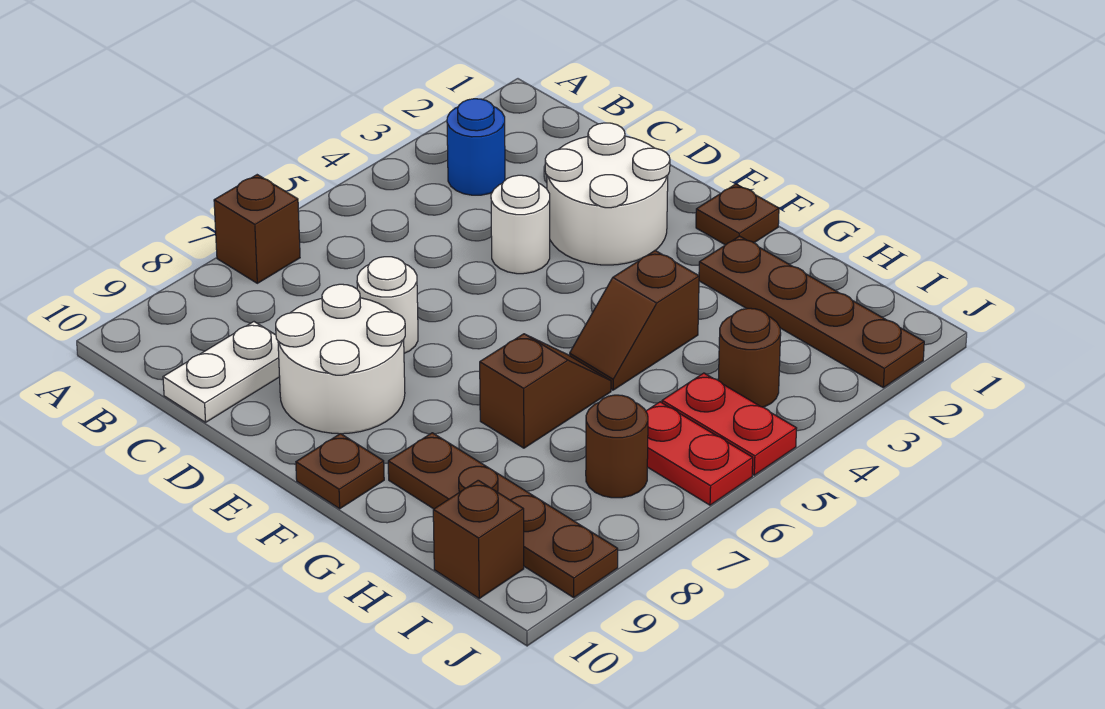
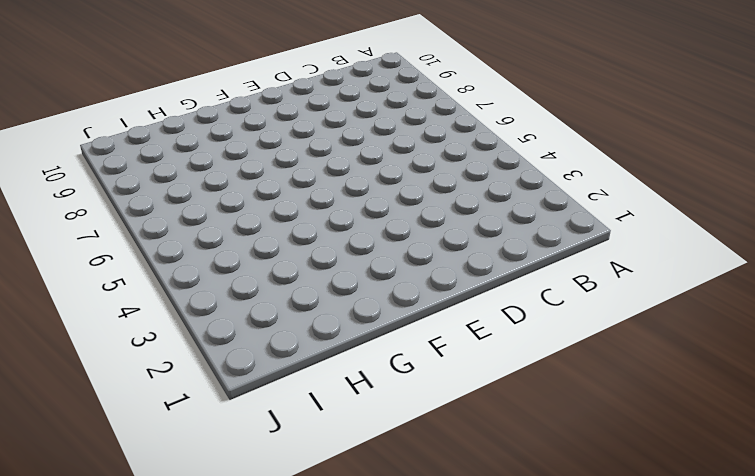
none -> brown brick A7 level 1
none -> blue round brick B3 level 1
none -> white plate C9:C10 level 1

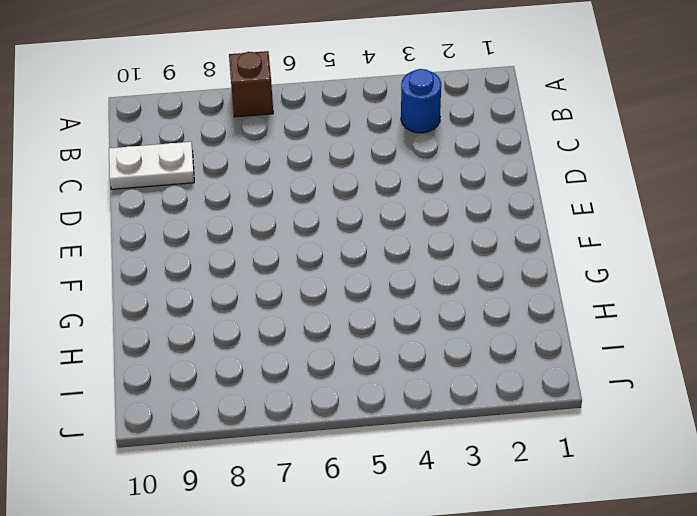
none -> white round brick D2:E3 level 1
none -> white round brick D4 level 1
none -> white round brick D7 level 1

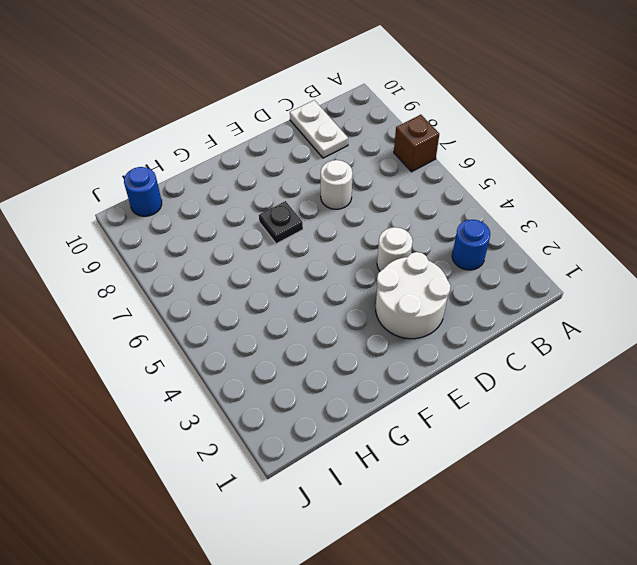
black plate F7 level 1 -> none
blue round brick I10 level 1 -> brown brick I10 level 1
none -> white round brick D8:E9 level 1
none -> brown plate F1 level 1
none -> brown plate F10 level 1

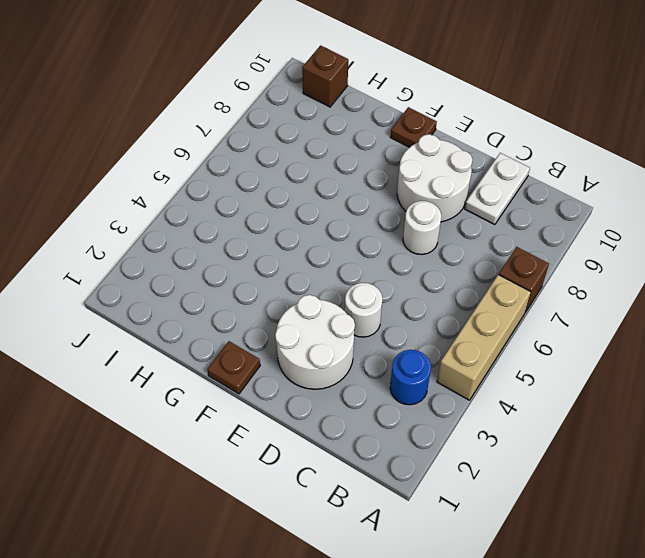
tan brick A4:A6 level 1 -> none
none -> brown plate G2:J2 level 1
none -> brown slope G4:G5 level 1 top 4
none -> brown slope G6:G7 level 1 top 7

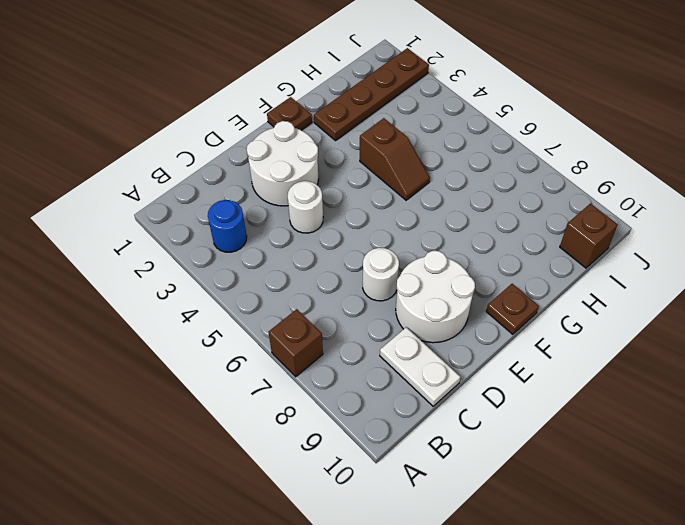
none -> brown slope G6:G7 level 1 top 7
none -> brown plate G9:J9 level 1
none -> brown round brick I4 level 1

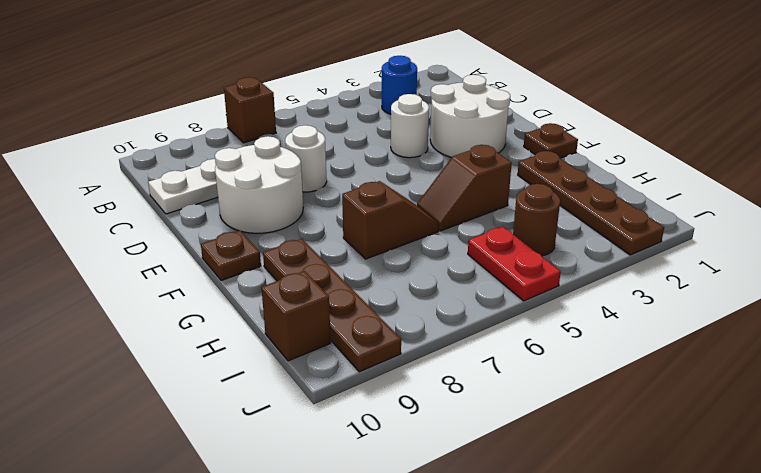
none -> red plate I6:J6 level 1
none -> brown round brick I7 level 1

